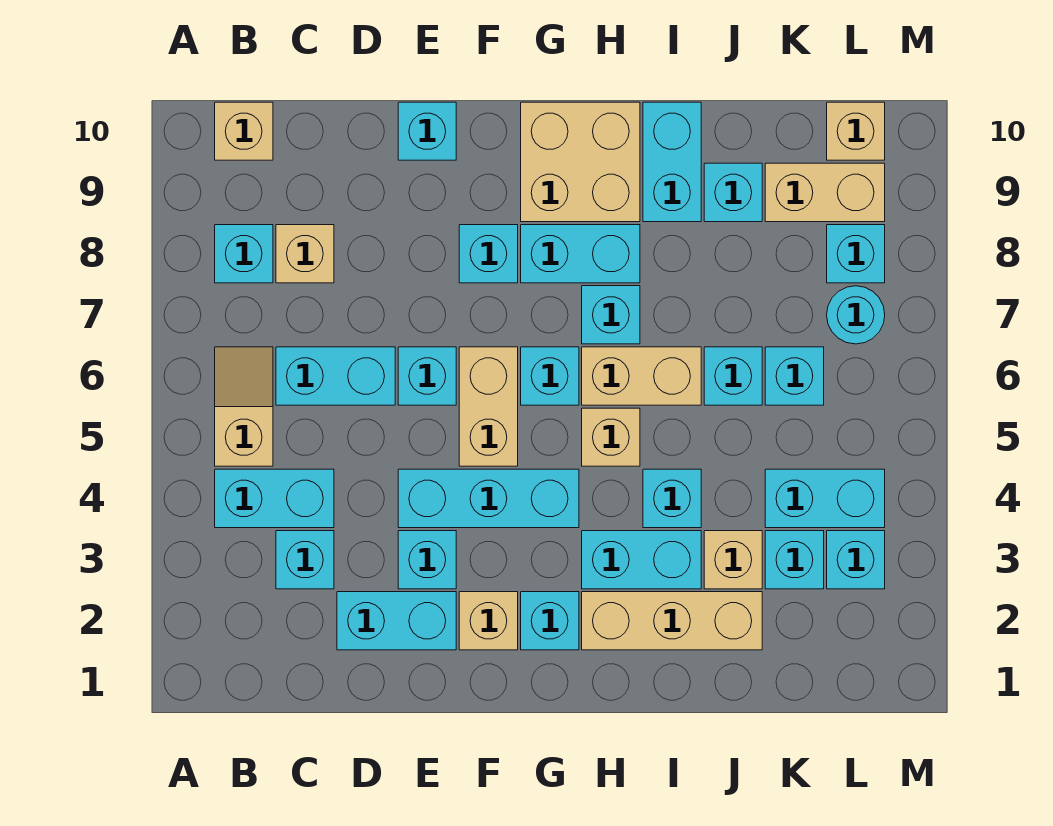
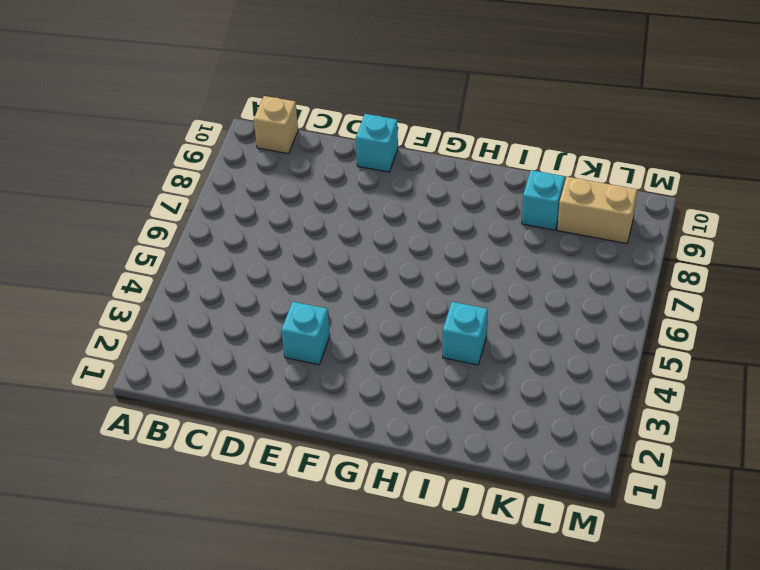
none -> cyan brick B4:C4 level 1
none -> tan slope B5:B6 level 1 top 5
none -> cyan brick B8 level 1
none -> cyan brick C3 level 1

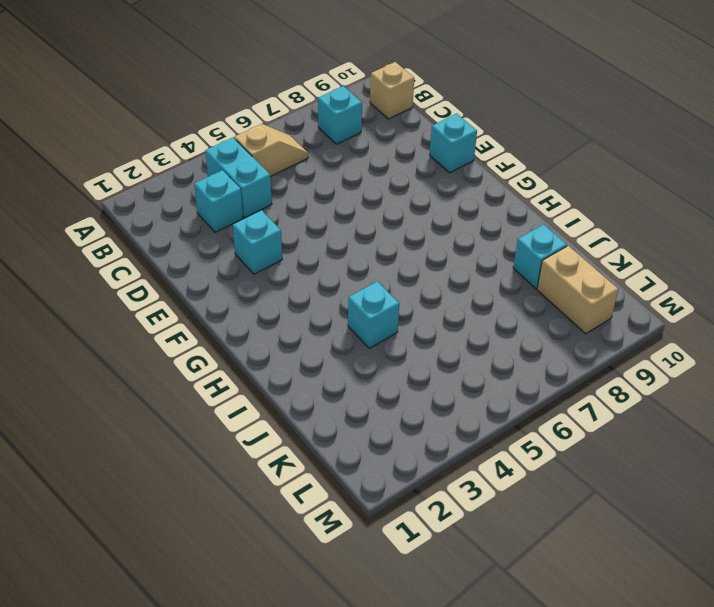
none -> cyan brick C6:D6 level 1
none -> tan brick C8 level 1
none -> cyan brick D2:E2 level 1
none -> cyan brick E4:G4 level 1

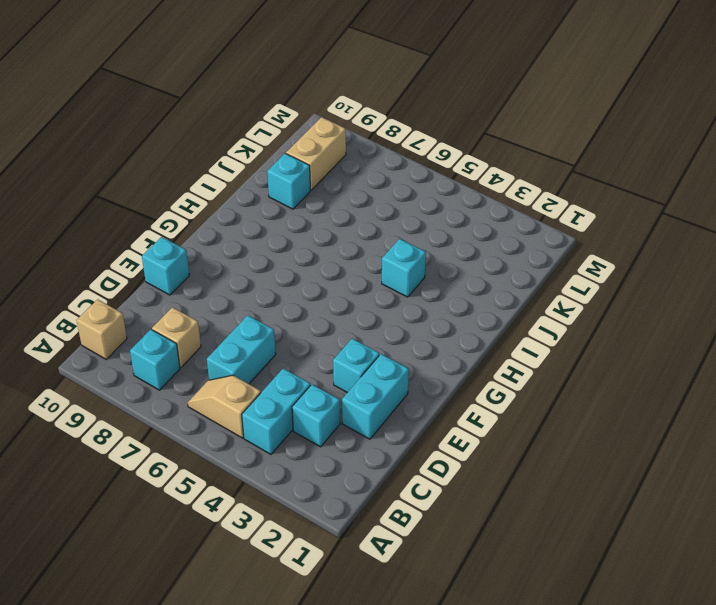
none -> cyan brick E4:G4 level 1
none -> cyan brick E6 level 1
none -> tan brick F2 level 1
none -> tan brick F5:F6 level 1

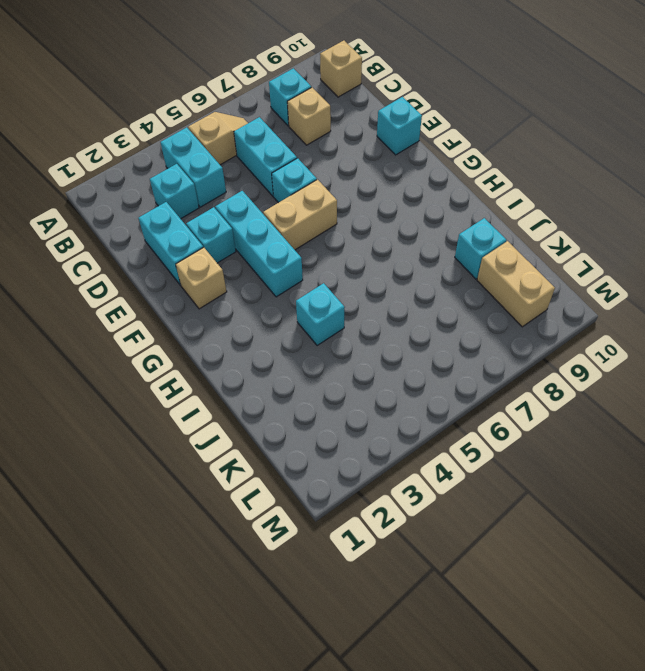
none -> cyan brick F8 level 1
none -> cyan brick G2 level 1
none -> cyan brick G6 level 1
none -> cyan brick G8:H8 level 1

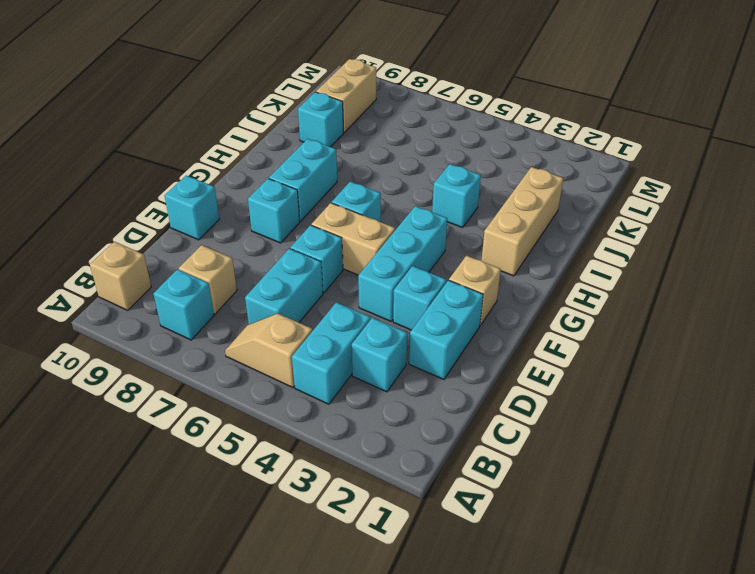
none -> cyan brick G2 level 1
none -> tan brick G9:H10 level 1
none -> cyan brick H3:I3 level 1
none -> tan brick H5 level 1

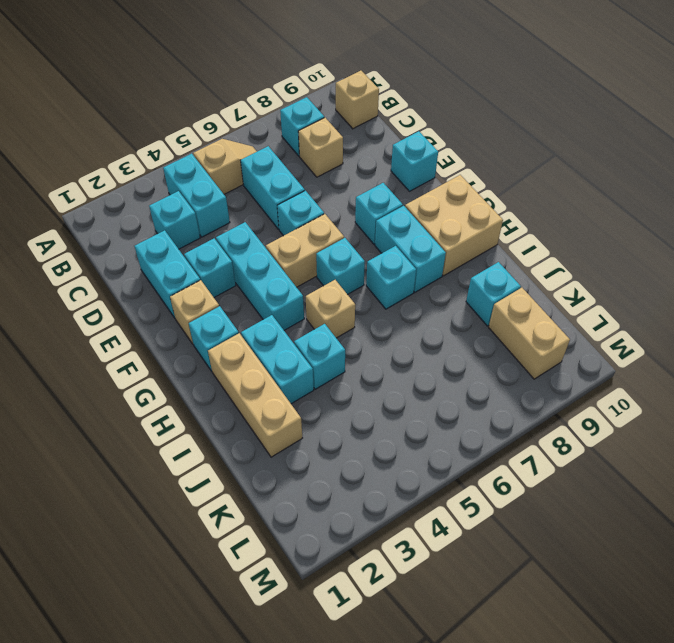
none -> tan brick H6:I6 level 1
none -> cyan brick I9:I10 level 1
none -> tan brick J3 level 1
none -> cyan brick J6 level 1

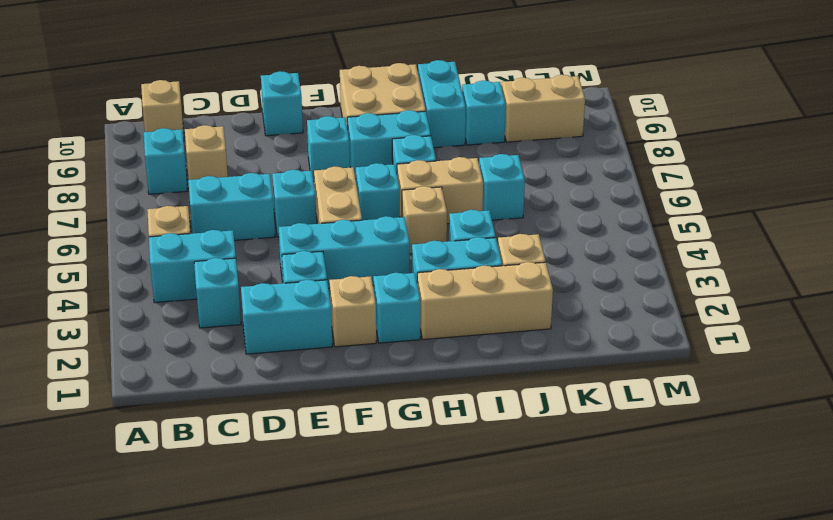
none -> cyan brick K3 level 1
none -> cyan brick K4:L4 level 1
none -> cyan brick K6 level 1
none -> cyan brick L3 level 1

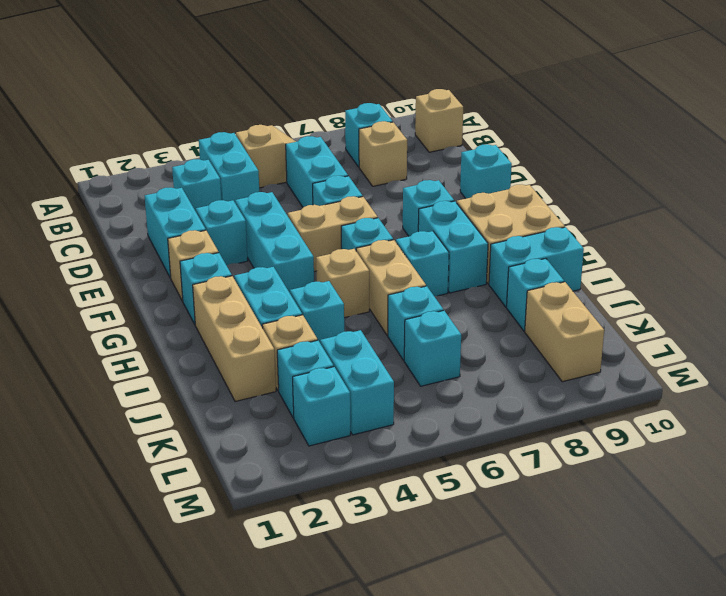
none -> cyan round brick L7 level 1
none -> cyan brick L8 level 1
none -> tan brick L10 level 1

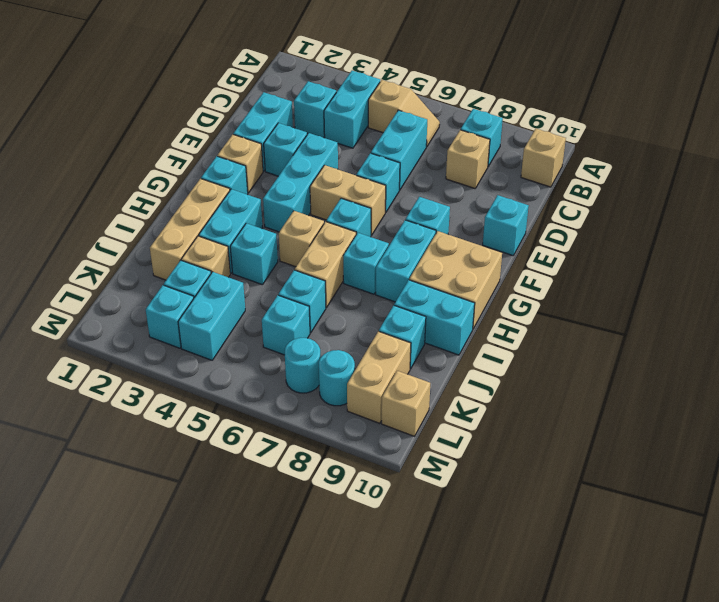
cyan round brick L8 level 1 -> cyan brick L8 level 1

